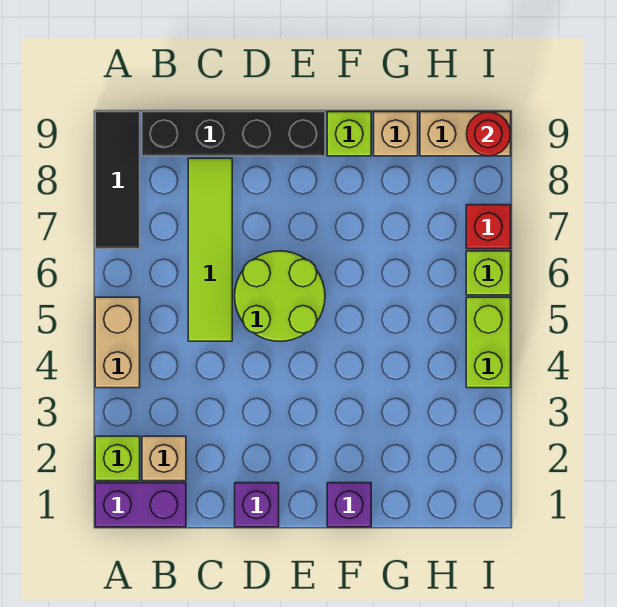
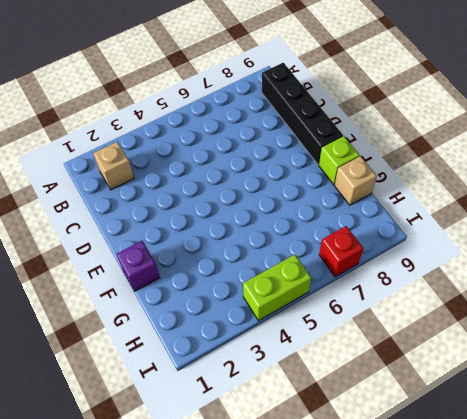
none -> purple brick A1:B1 level 1
none -> lime brick A2 level 1
none -> tan brick A4:A5 level 1

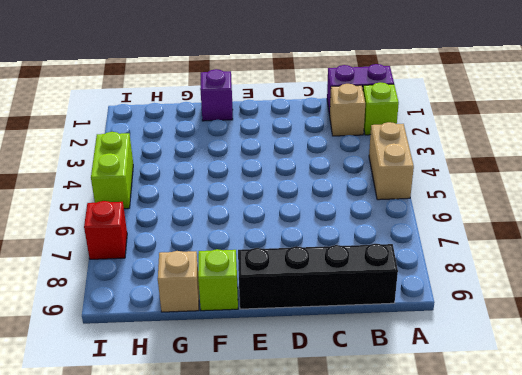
none -> black tile A7:A9 level 1
none -> lime tile C5:C8 level 1
none -> purple brick D1 level 1

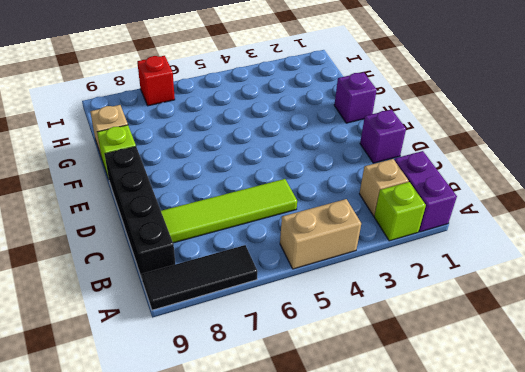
none -> lime round brick D5:E6 level 1
none -> tan brick H9:I9 level 1
none -> lime brick I4:I5 level 1

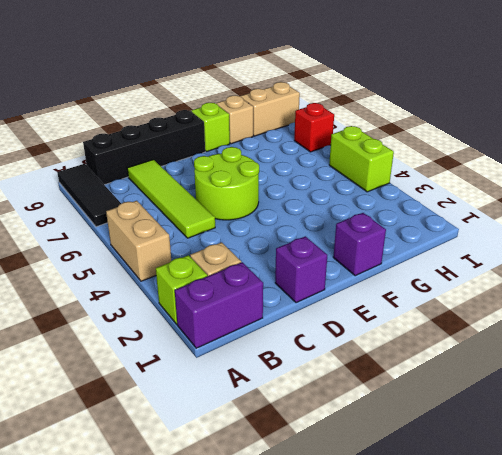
none -> lime brick I6 level 1
none -> red round brick I9 level 2

